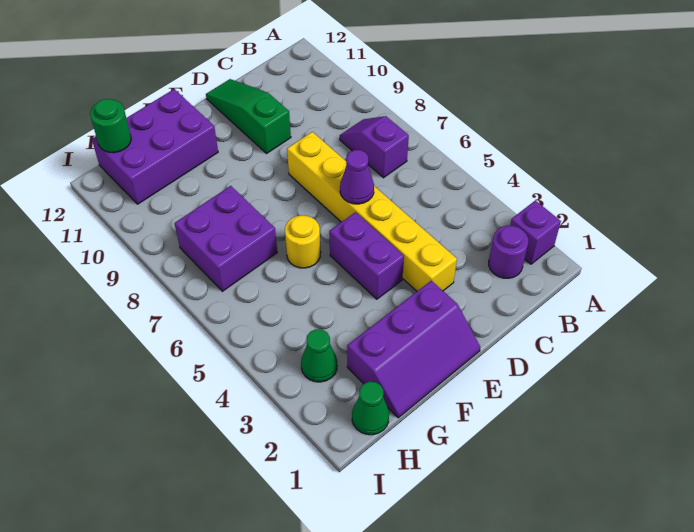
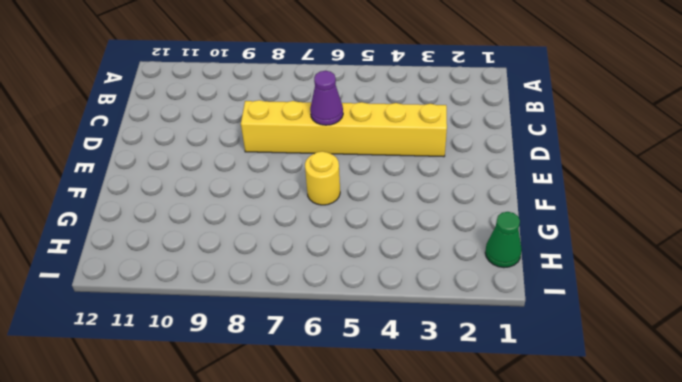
none -> purple brick A2 level 1
none -> purple round brick B2 level 1
none -> purple slope B7:B8 level 1 top 7

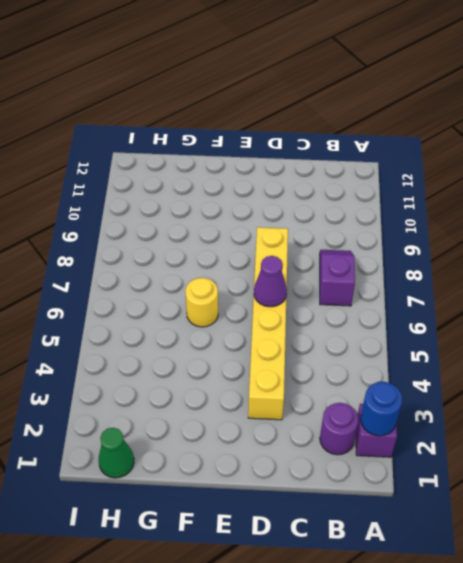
blue round brick A2 level 2 -> none
none -> green slope D10:D12 level 1 top 10
none -> purple slope E1:G2 level 1 top 2
none -> purple brick E4:E5 level 1

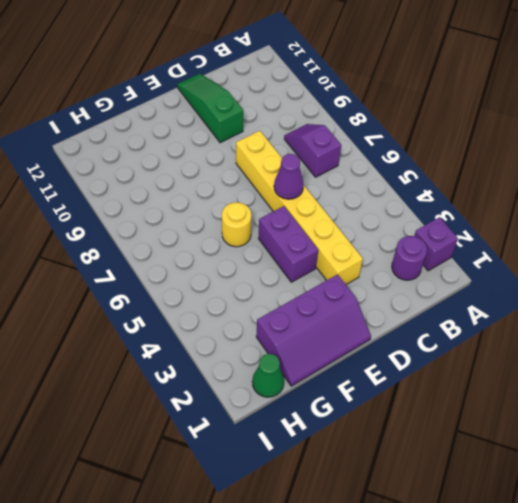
none -> purple brick F11:H12 level 1
none -> purple brick G7:H8 level 1
none -> green cone H3 level 1

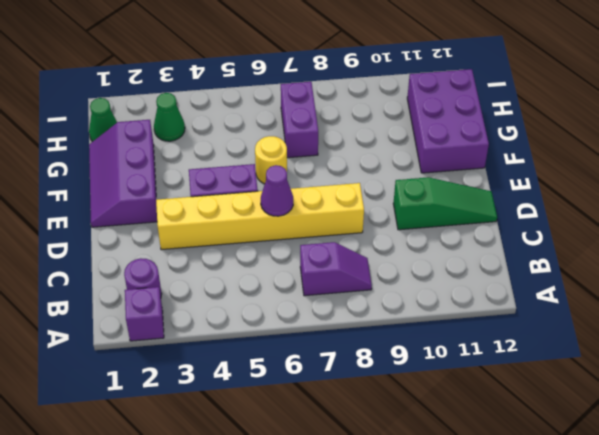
purple brick G7:H7 level 1 -> purple brick G7:H8 level 1
none -> green round brick H12 level 2

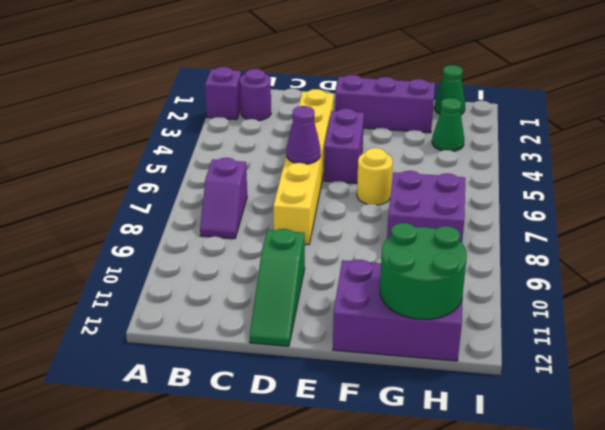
green round brick G11:H12 level 2 -> green round brick H12 level 2

